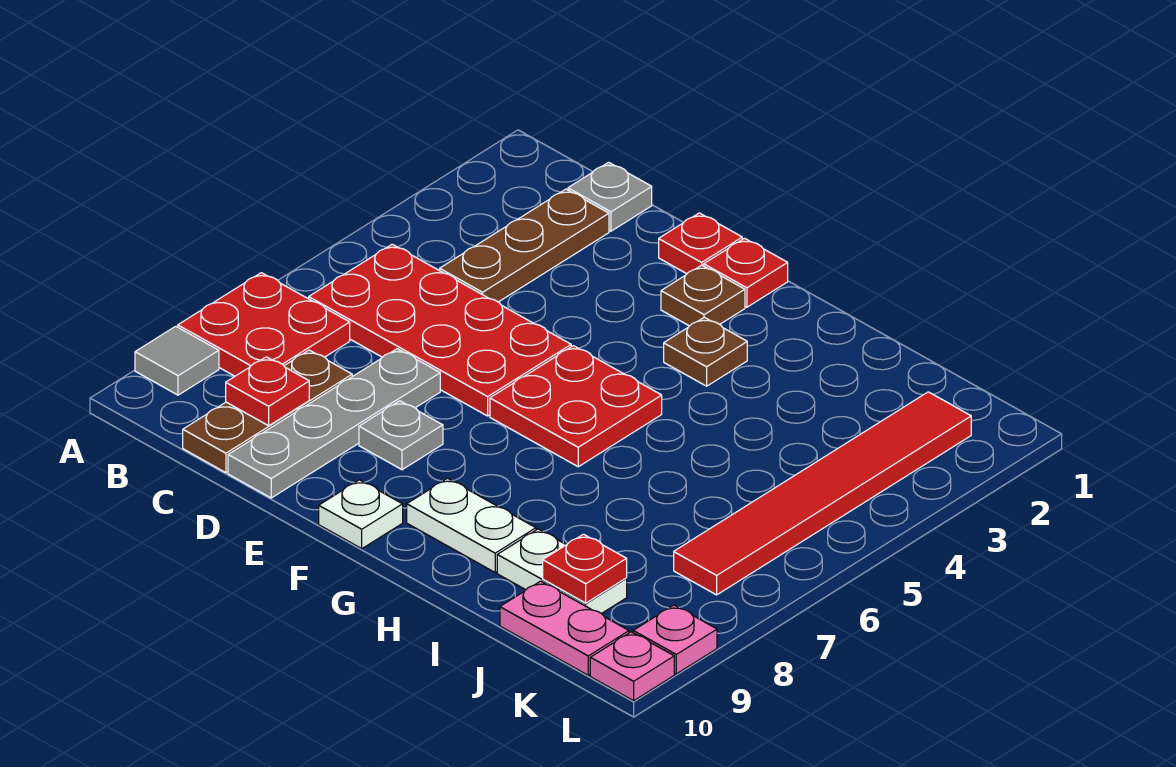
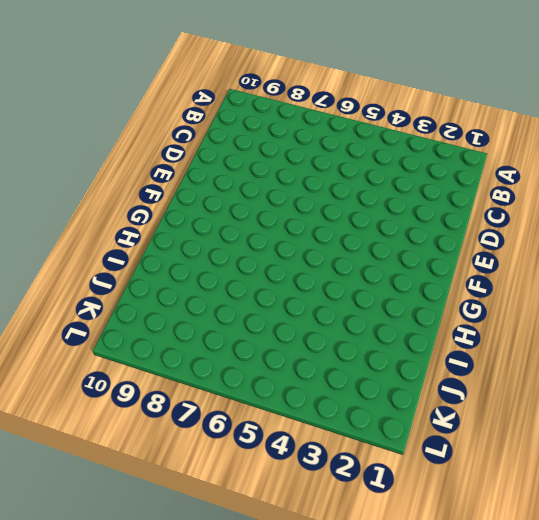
none -> red plate A7:B8 level 1
none -> grey tile A9 level 1
none -> red plate B5:E6 level 1

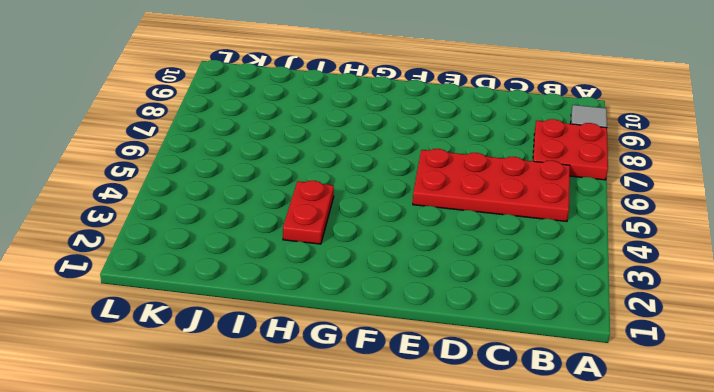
red plate H3:H4 level 1 -> none
none -> grey plate C1 level 1
none -> brown plate C2:C4 level 1
none -> brown plate C8:C10 level 1

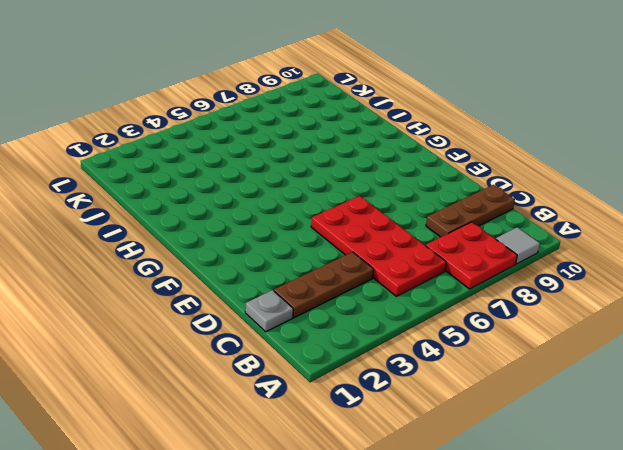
none -> grey plate D7:D10 level 1
none -> red plate E1 level 1
none -> grey plate E8 level 1

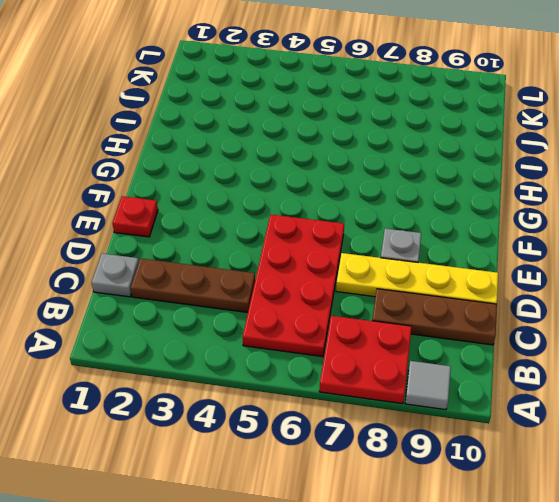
yellow plate D7:D10 level 1 -> grey plate D7:D10 level 1
none -> red plate F1 level 1
none -> brown plate F2 level 1
none -> red plate F5:G6 level 1

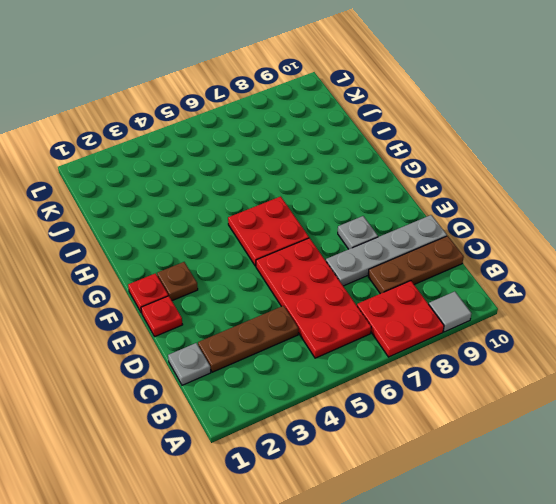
none -> white plate F10 level 1
none -> brown plate G3 level 1
none -> white plate G9:H9 level 1

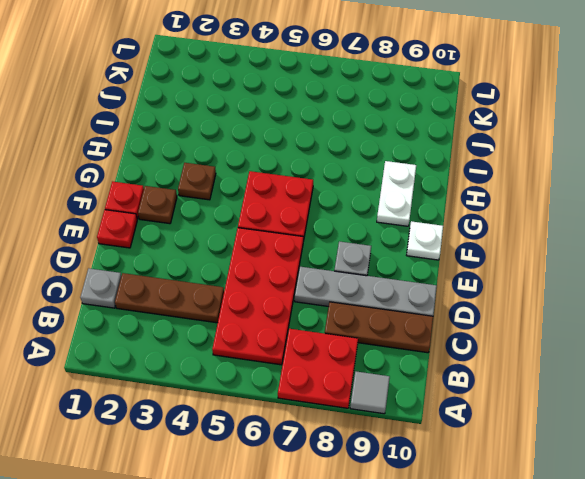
none -> white plate I9:J9 level 1
none -> pink plate J10:K10 level 1
none -> red tile K2:K7 level 1

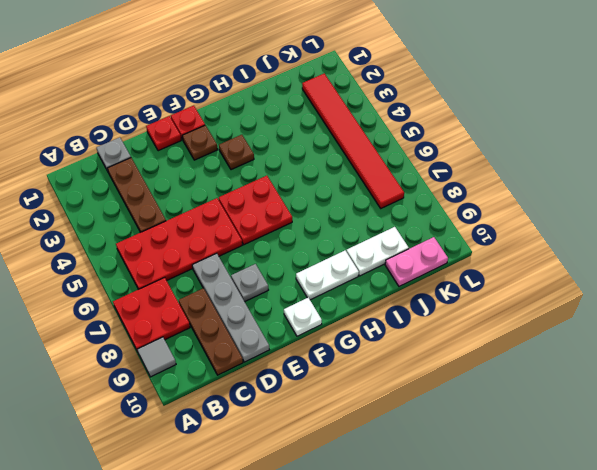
none -> pink plate L9 level 1
none -> pink plate L10 level 1
none -> red plate C9 level 2

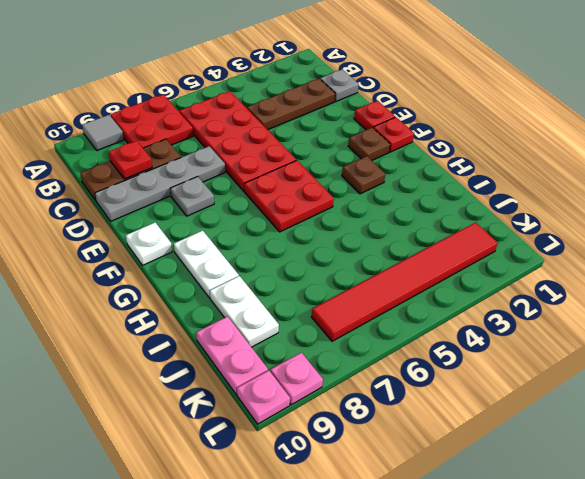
none -> red plate J9 level 2

